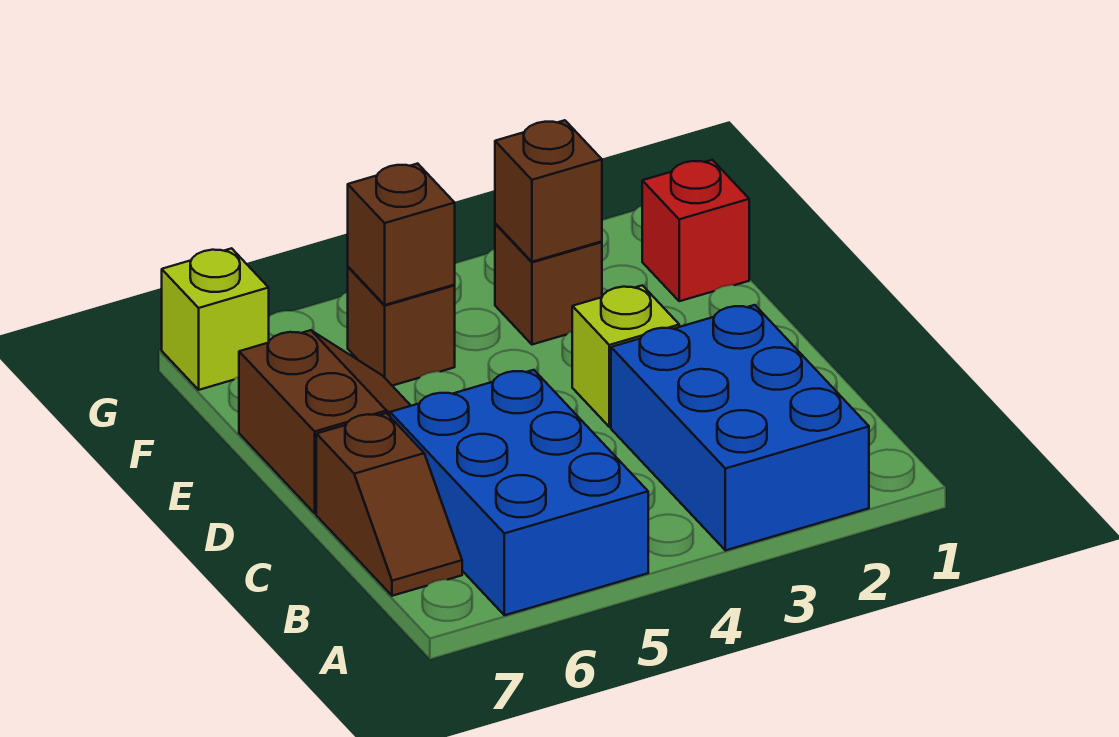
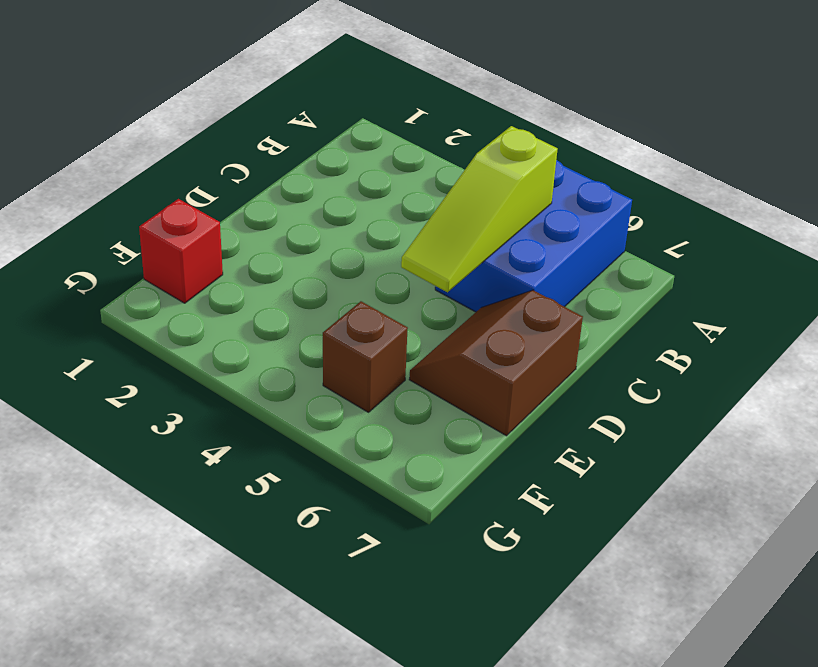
lime slope B5:D5 level 2 top B -> none
none -> blue brick A2:C3 level 1
none -> brown slope B7:C7 level 1 top C

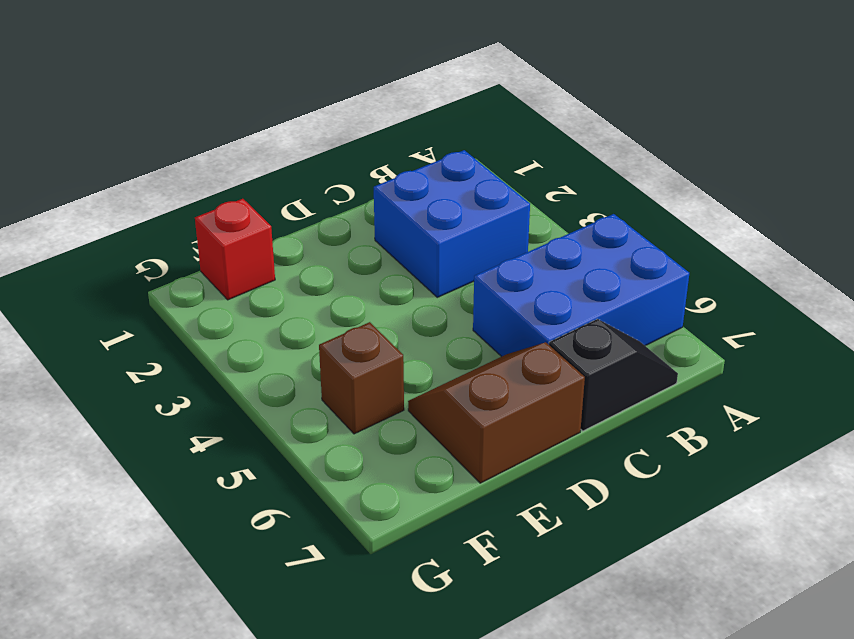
blue brick B2:C3 level 1 -> blue brick A2:C3 level 1
black slope B7:C7 level 1 top C -> brown slope B7:C7 level 1 top C
none -> lime brick D3 level 1
none -> brown brick F3 level 1

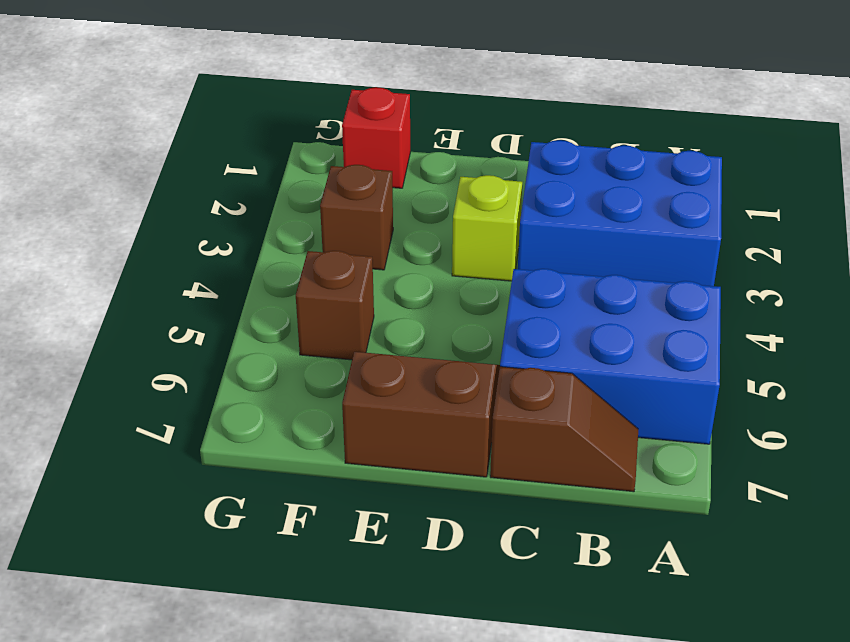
none -> lime brick G7 level 1
none -> brown brick F3 level 2

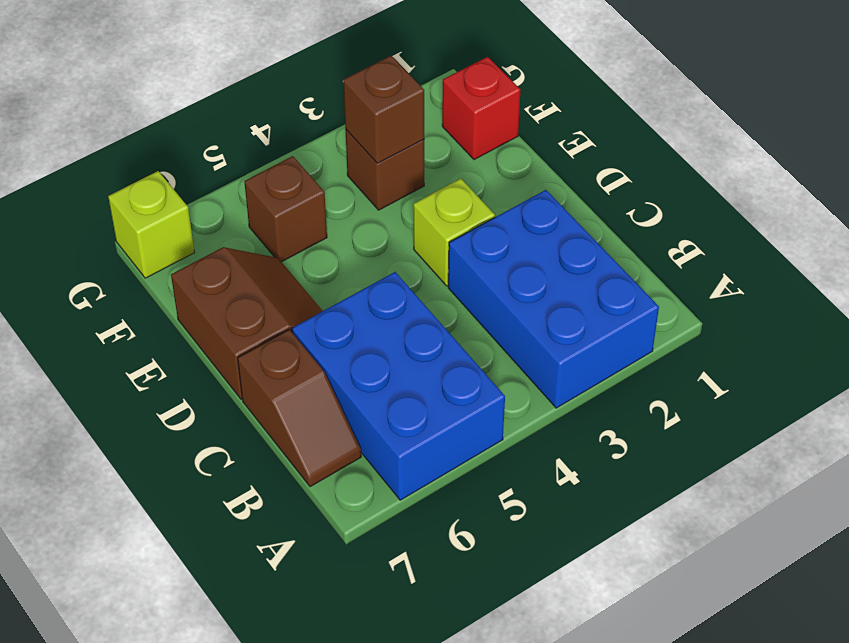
none -> brown brick F5 level 2

